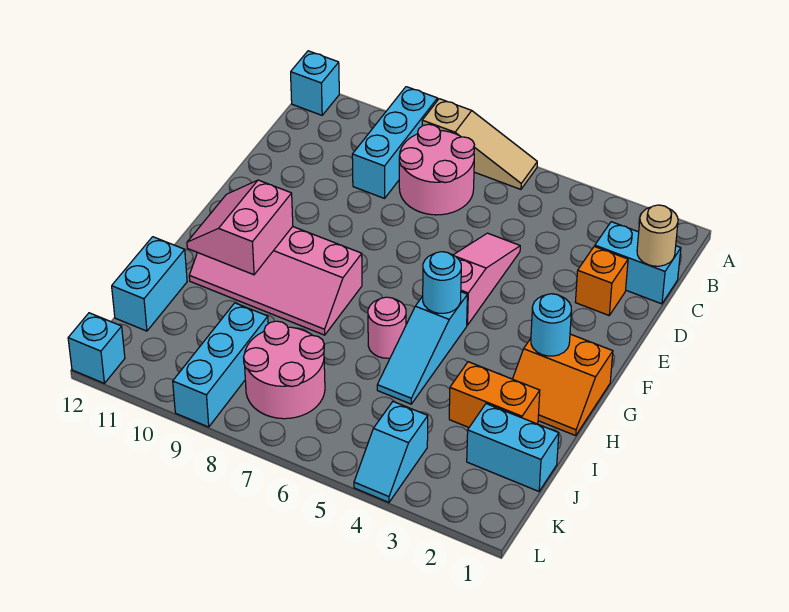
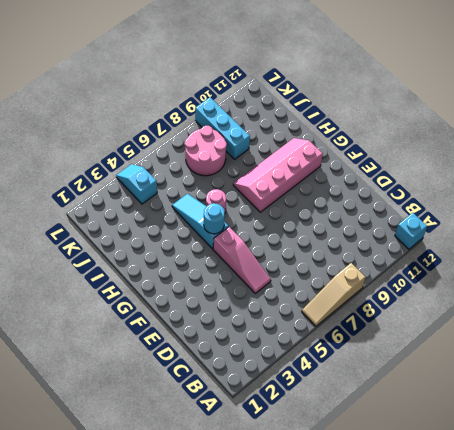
none -> cyan brick A9:C9 level 1
none -> pink round brick B7:C8 level 1
none -> cyan brick C1:C2 level 1

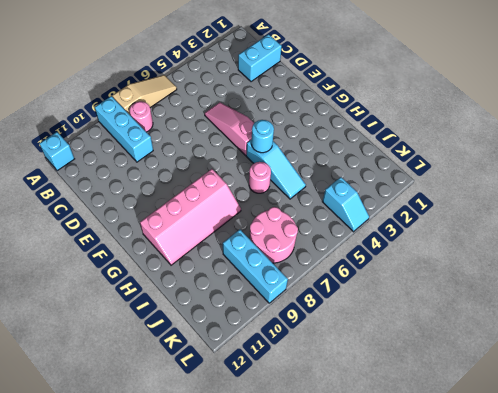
pink round brick B8 level 1 -> pink round brick B7:C8 level 1
none -> orange brick D2 level 1
none -> orange slope G1:H2 level 1 top G
none -> orange brick I2:I3 level 1

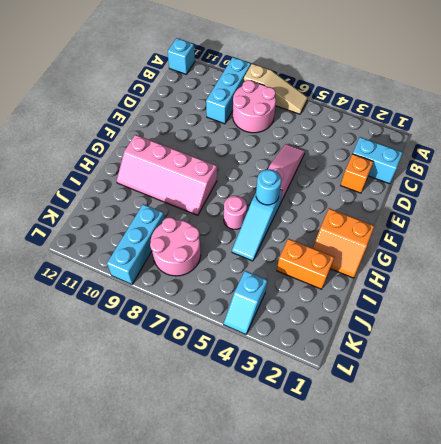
none -> cyan brick I12:J12 level 1
none -> cyan brick J1:J2 level 1
none -> cyan brick L12 level 1

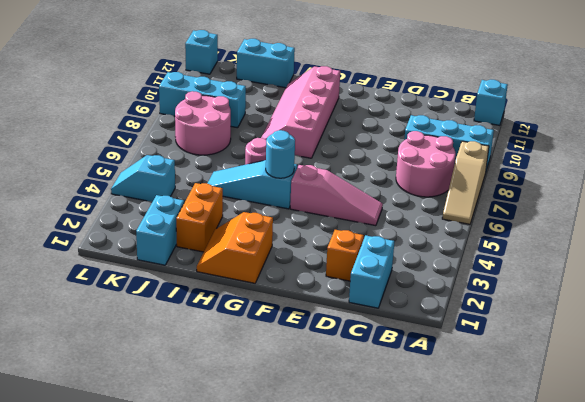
none -> tan round brick C1 level 2
none -> cyan round brick G2 level 2
none -> pink slope G10:H11 level 2 top 10

